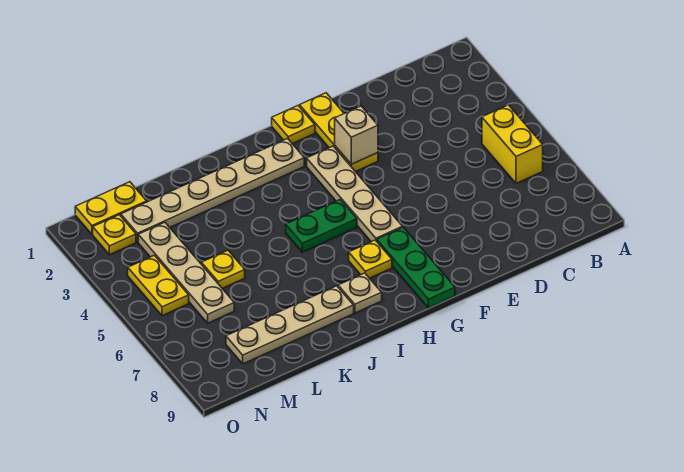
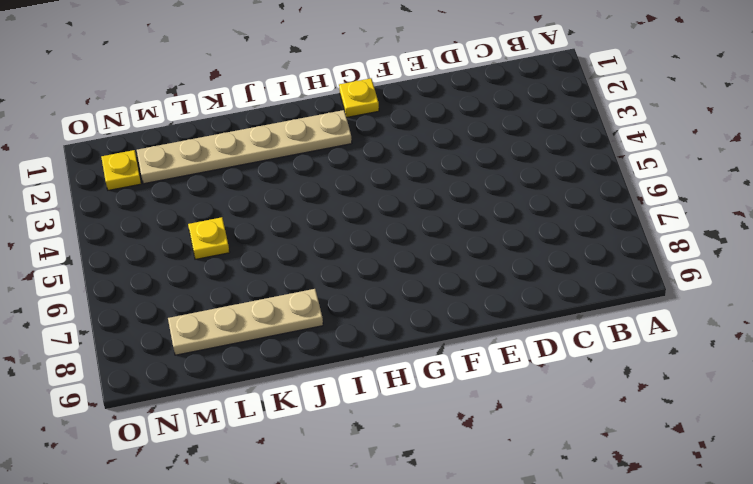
none -> yellow brick B5:B6 level 1
none -> yellow plate F1:F3 level 1
none -> tan plate G3:G6 level 1

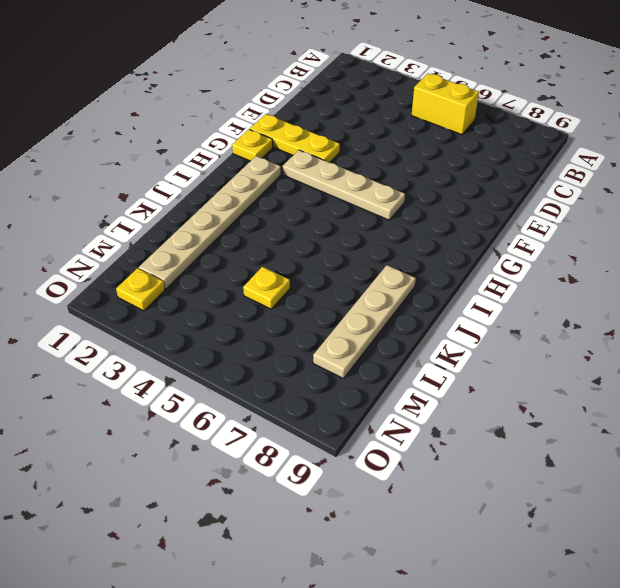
none -> green plate G7:G9 level 1
none -> green plate H5:I5 level 1
none -> yellow plate H7 level 1

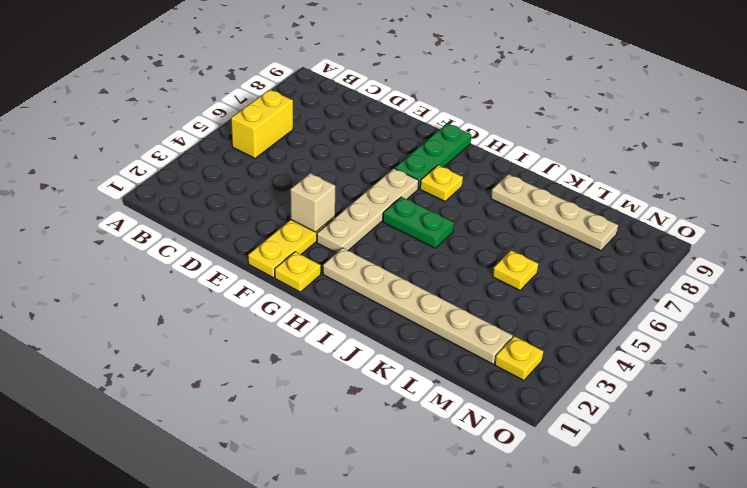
none -> tan plate I8 level 1
none -> yellow plate M1:N1 level 1
none -> tan plate M3:M6 level 1

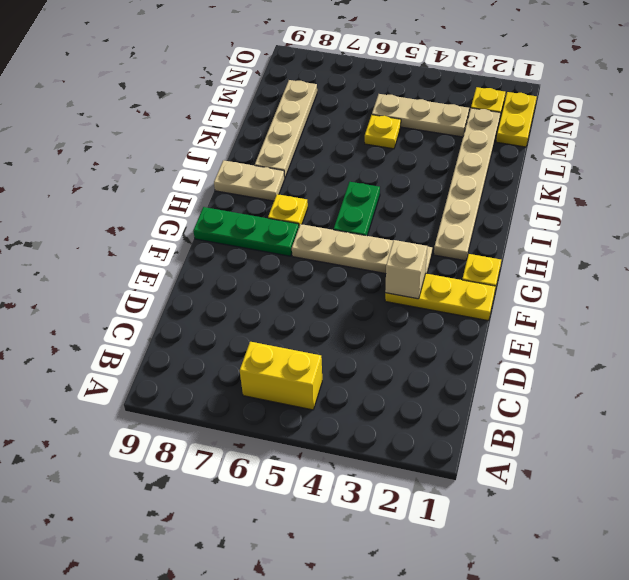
tan plate I8:I9 level 1 -> tan plate I8 level 1
tan plate M3:M5 level 1 -> tan plate M3:M6 level 1
none -> yellow plate N4:N5 level 1

